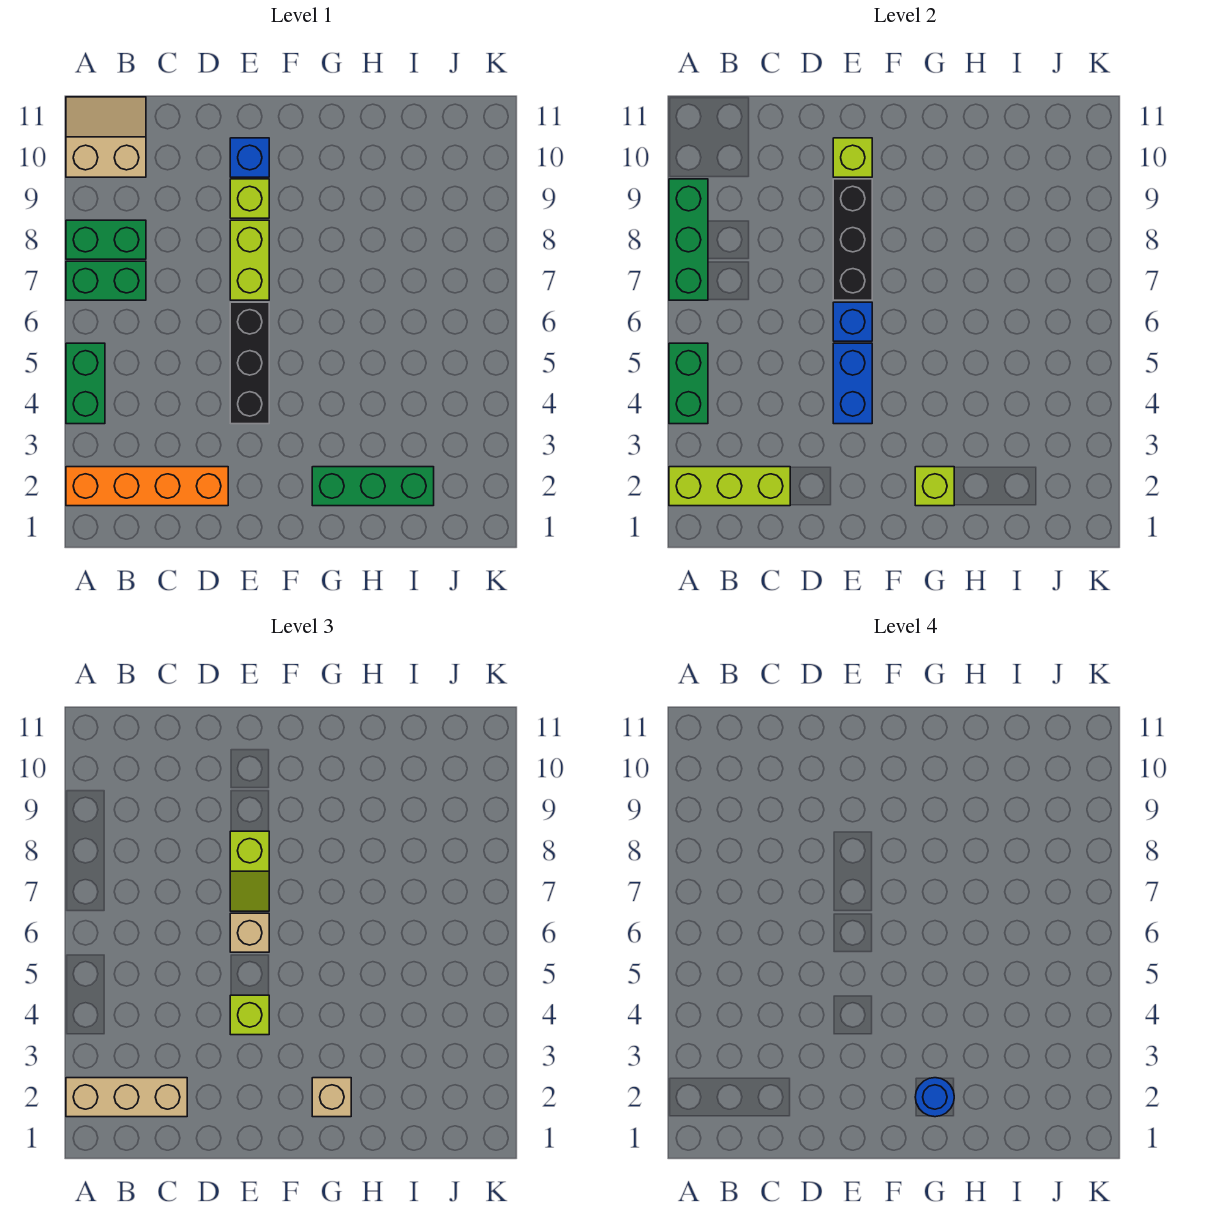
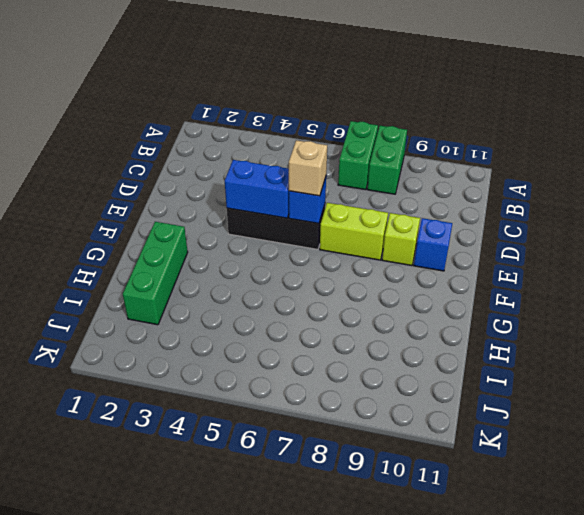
none -> orange brick A2:D2 level 1
none -> green brick A4:A5 level 1
none -> tan slope A10:B11 level 1 top 10

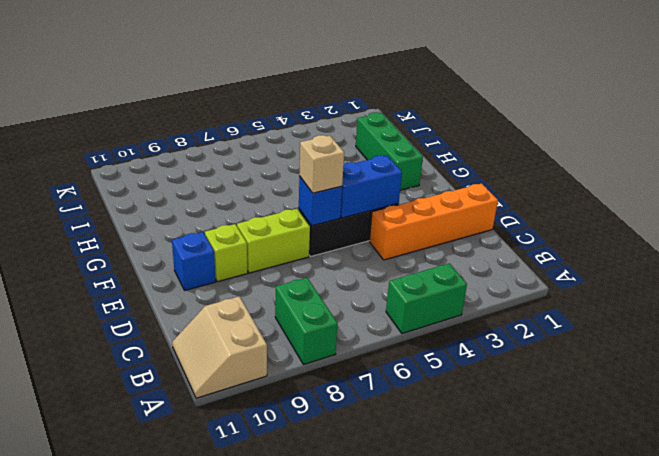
orange brick D1:D4 level 1 -> orange brick A2:D2 level 1
none -> green brick A7:B7 level 1
none -> lime brick A2:C2 level 2
none -> green brick A4:A5 level 2

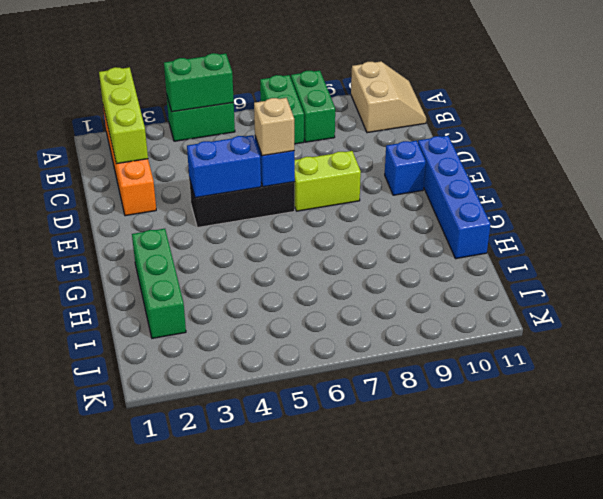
blue brick E11:H11 level 1 -> none
none -> lime brick E9 level 1
none -> green brick A7:A9 level 2
none -> black brick E7:E9 level 2

